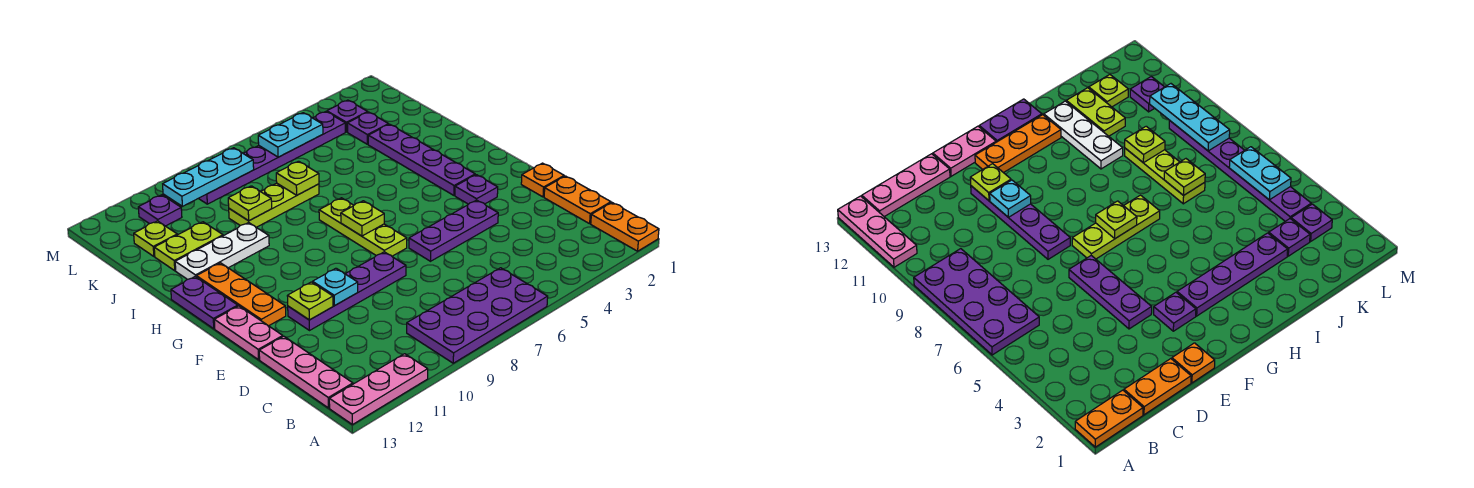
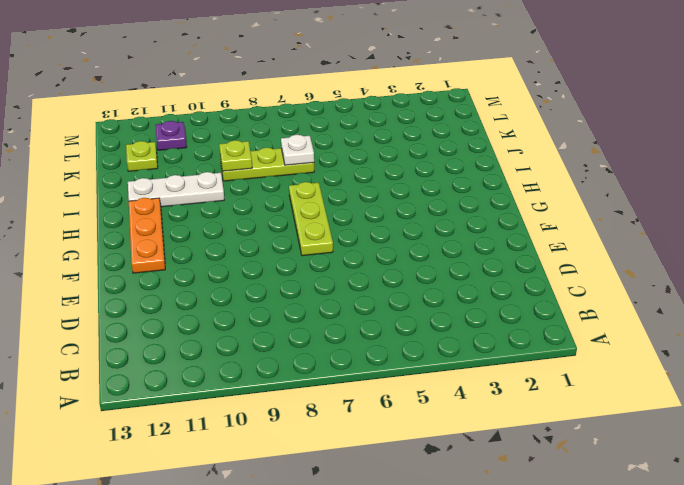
white plate J7 level 2 -> lime plate J7 level 2
none -> orange plate A1:B1 level 1
none -> purple plate A6:B9 level 1
none -> pink plate A11:A13 level 1

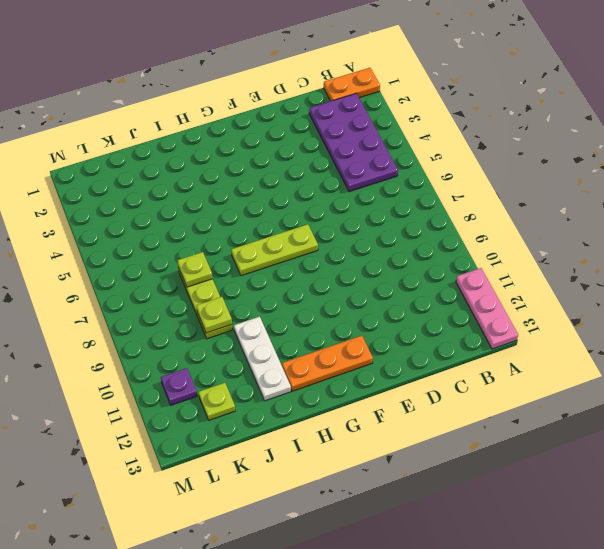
purple plate B2:C5 level 1 -> purple plate A6:B9 level 1
none -> pink plate B13:D13 level 1
none -> orange plate C1:D1 level 1
none -> orange plate E1 level 1

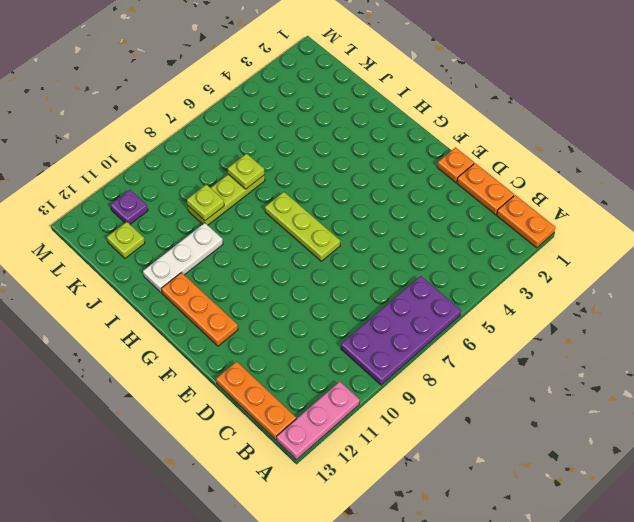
orange plate B13:D13 level 1 -> pink plate B13:D13 level 1
none -> purple plate E4:E6 level 1
none -> purple plate E8:E11 level 1
none -> pink plate E13:F13 level 1

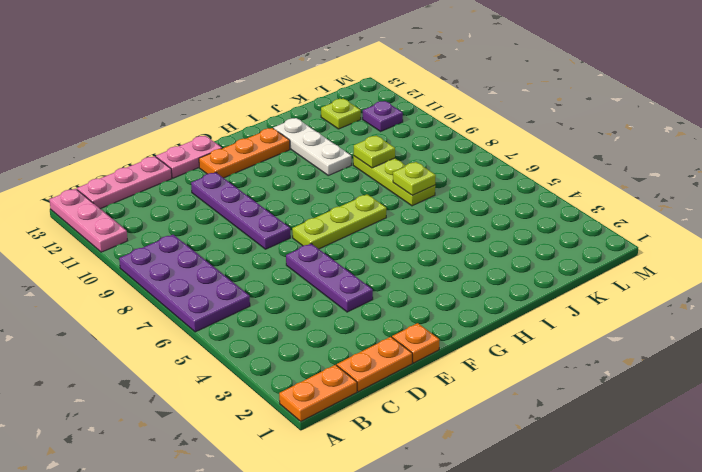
none -> purple plate F3 level 1
none -> purple plate G3:J3 level 1
none -> purple plate G13:H13 level 1

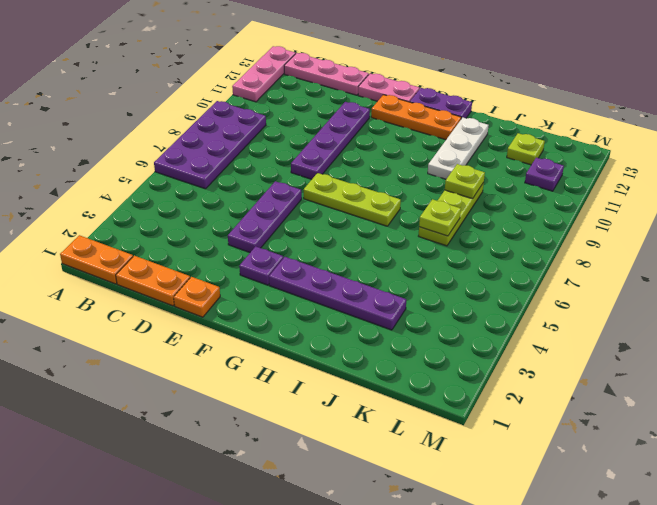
none -> lime plate J11:J12 level 1
none -> purple plate K3 level 1
none -> purple plate L3 level 1

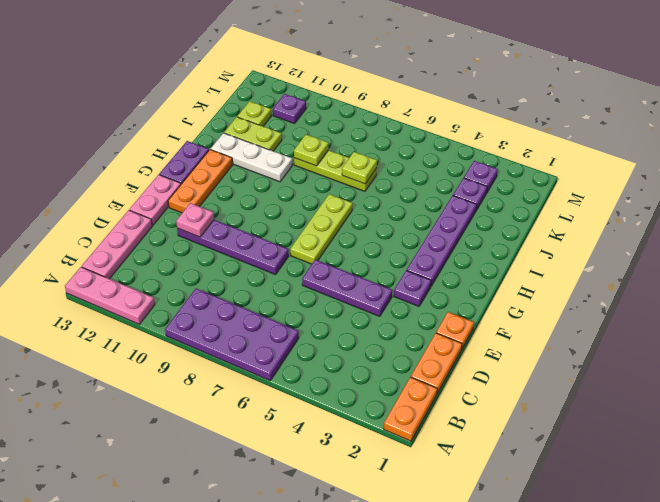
pink plate E11 level 2 -> lime plate E11 level 2
none -> purple plate L4:L9 level 1
none -> cyan plate E10 level 2
none -> lime plate G7 level 2

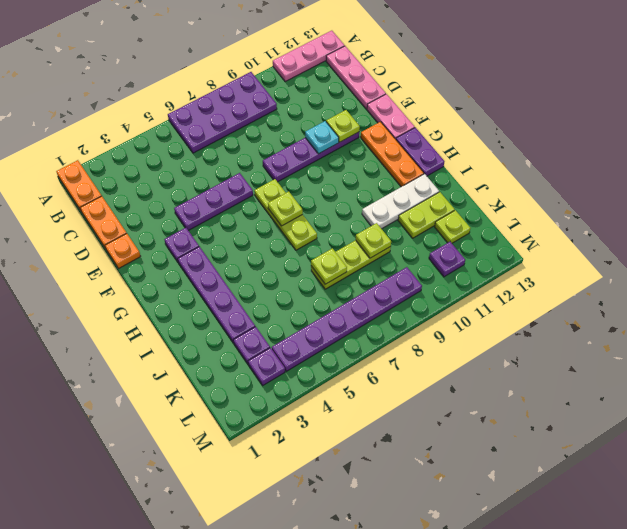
none -> cyan plate L5:L6 level 2
none -> cyan plate L8:L10 level 2

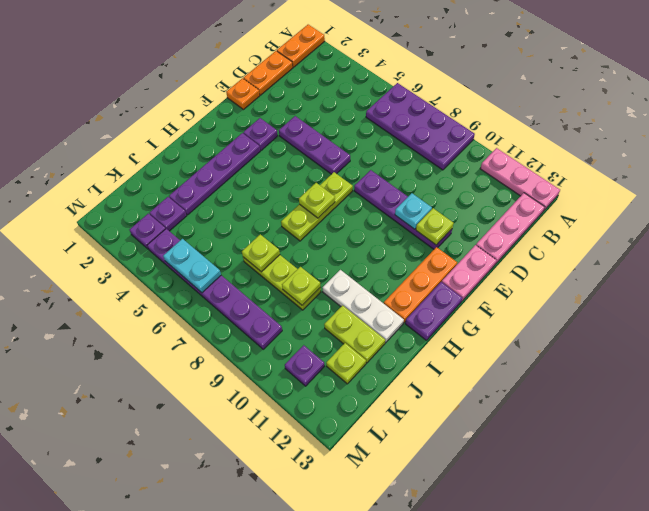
none -> cyan plate L8:L10 level 2

